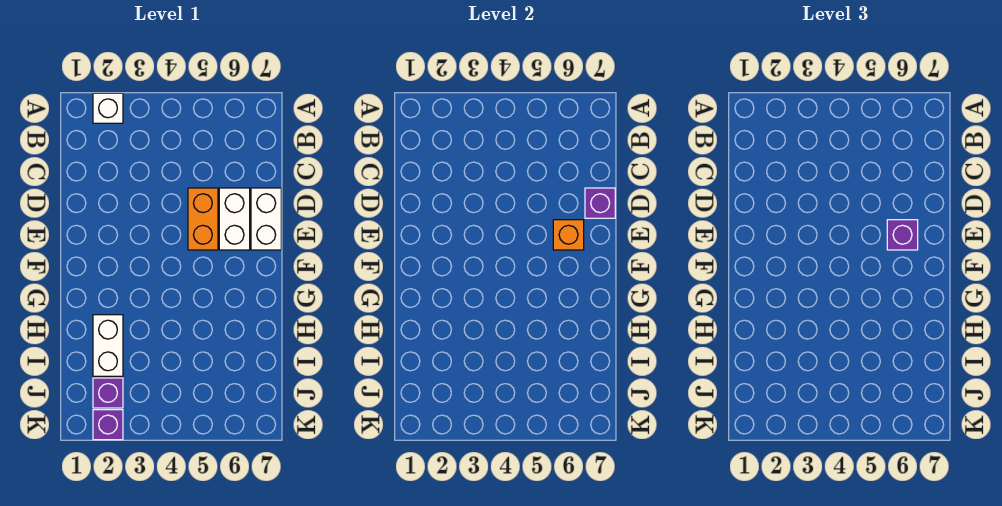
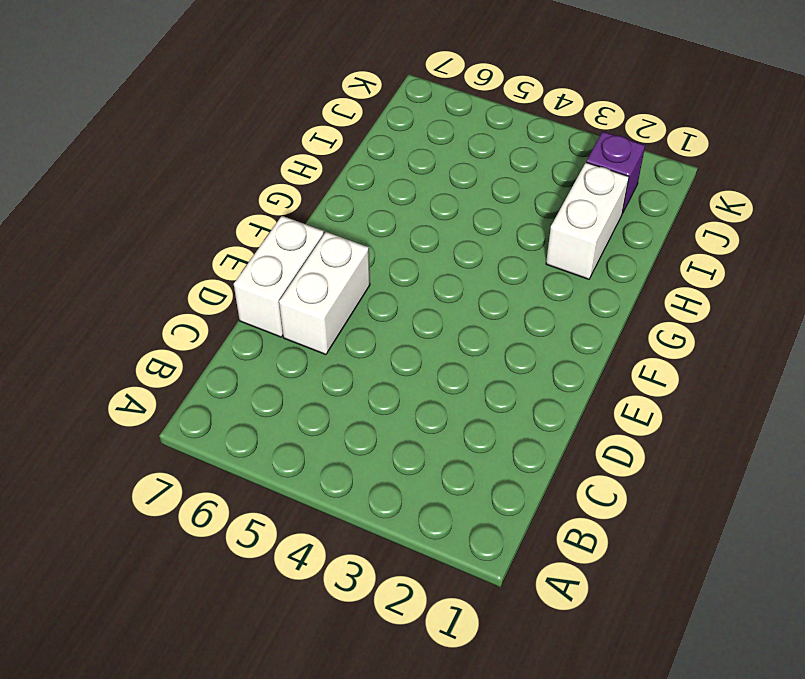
none -> white brick A2 level 1
none -> orange brick D5:E5 level 1

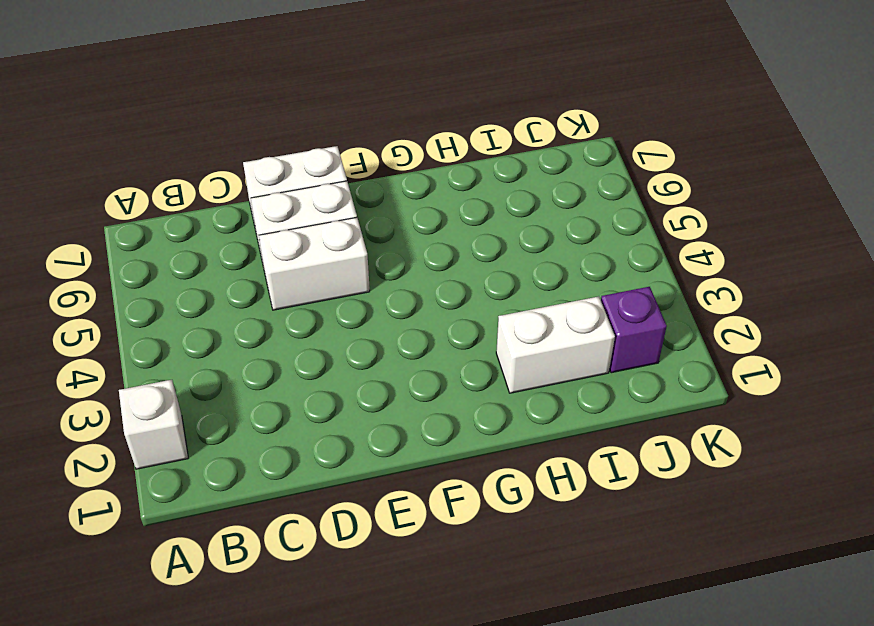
white brick D5:E5 level 1 -> orange brick D5:E5 level 1
none -> purple brick K2 level 1
none -> purple brick D7 level 2

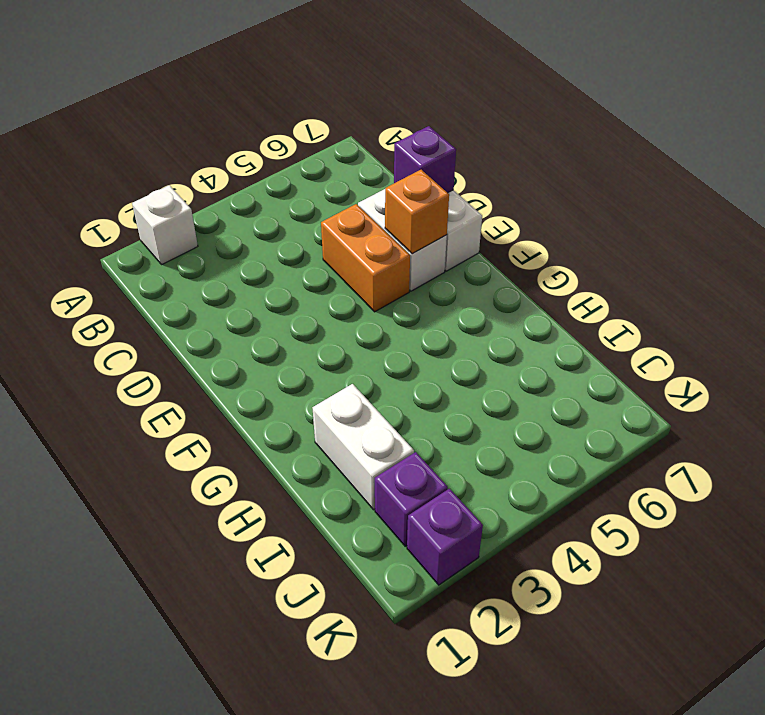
none -> purple brick E6 level 3

